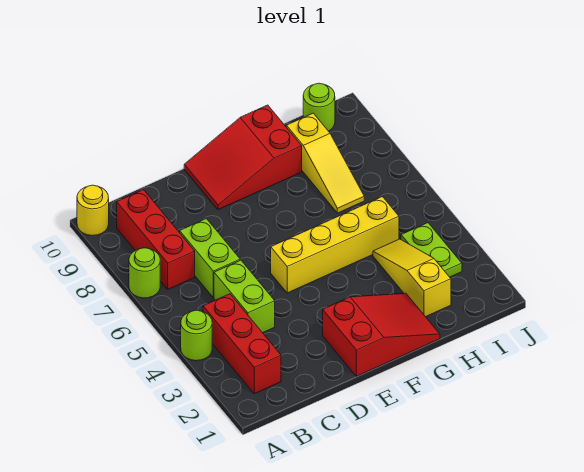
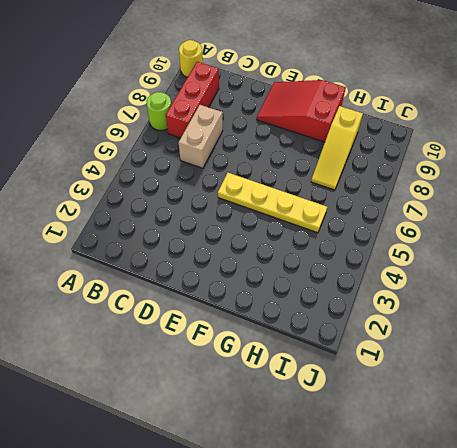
tan brick C6:C7 level 1 -> lime brick C6:C7 level 1
yellow plate E5:H5 level 1 -> yellow brick E5:H5 level 1
none -> lime round brick A4 level 1
none -> red brick B2:B4 level 1
none -> lime brick C4:C5 level 1

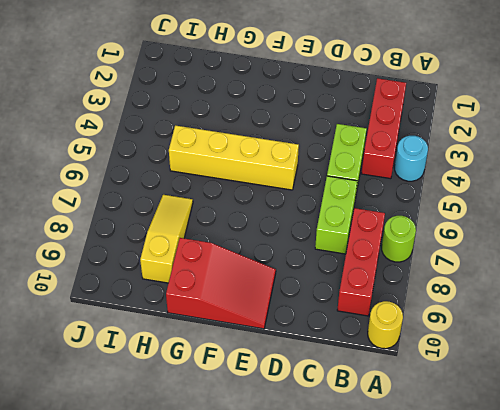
cyan round brick A4 level 1 -> lime round brick A4 level 1
none -> red slope E1:G2 level 1 top E
none -> yellow slope H2:H4 level 1 top 2
none -> lime plate I3:I4 level 1

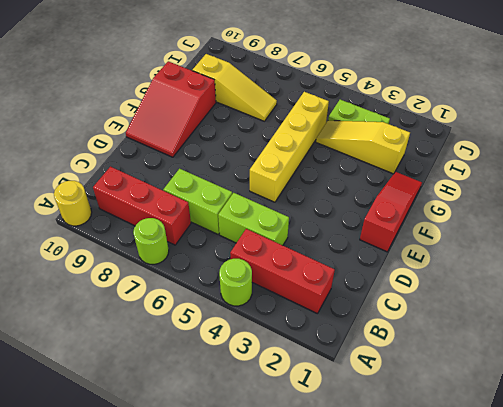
red slope E1:G1 level 1 top E -> red slope E1:G2 level 1 top E
none -> lime round brick I10 level 1

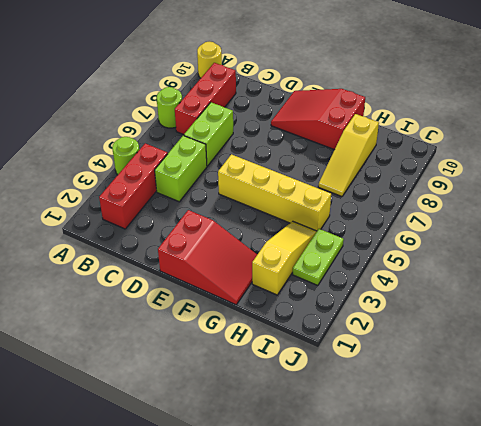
none -> lime round brick I10 level 1

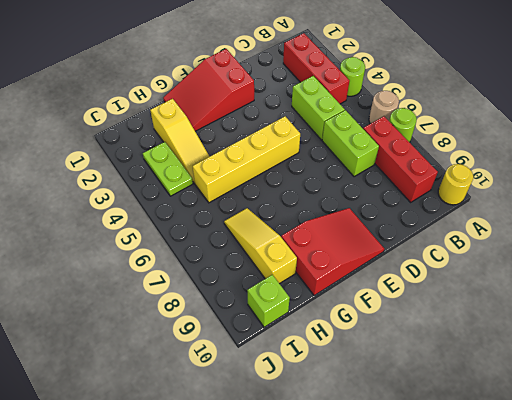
tan round brick A6 level 1 -> none
lime brick I10 level 1 -> lime round brick I10 level 1

